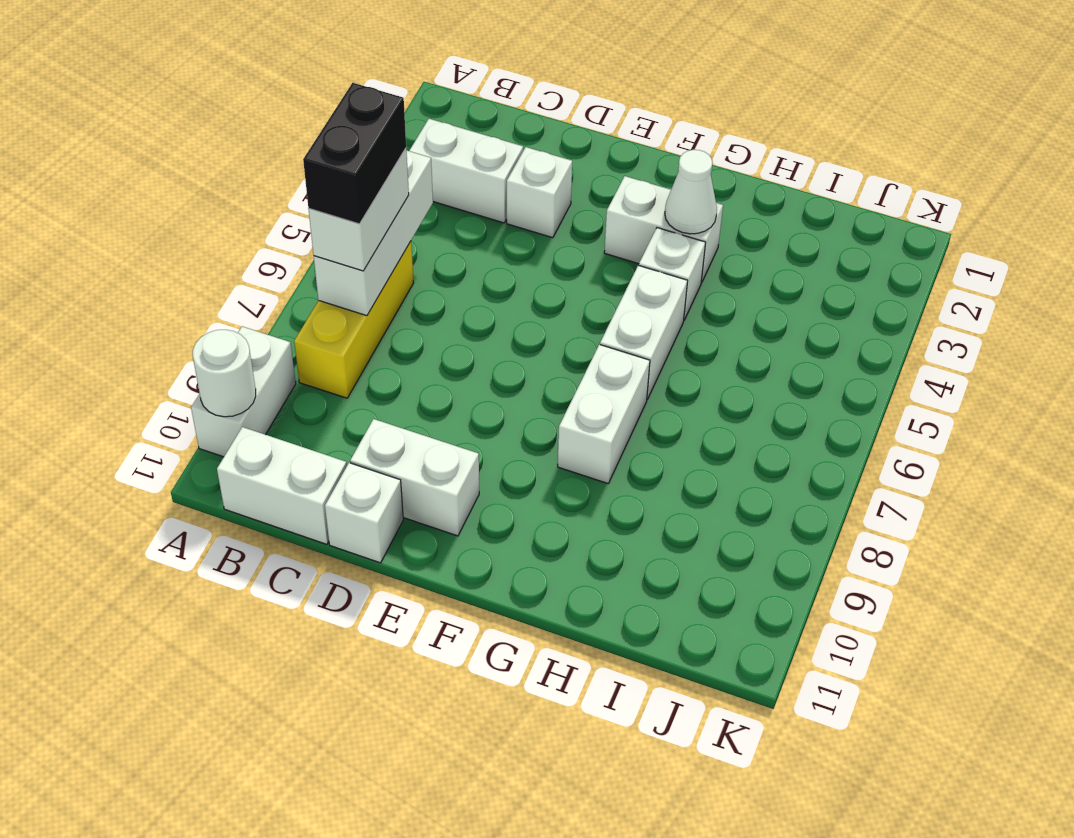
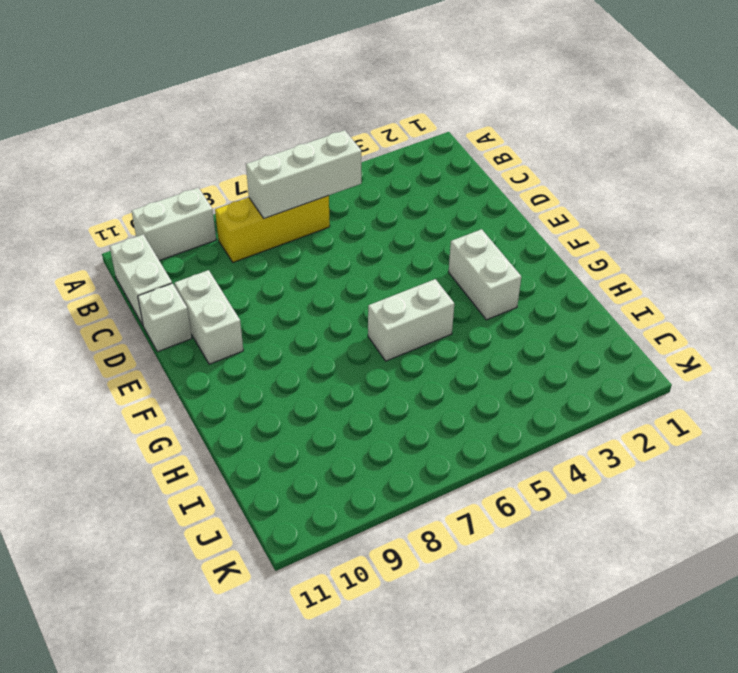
none -> white brick B3:C3 level 1
none -> white brick D3 level 1
none -> white brick G4 level 1

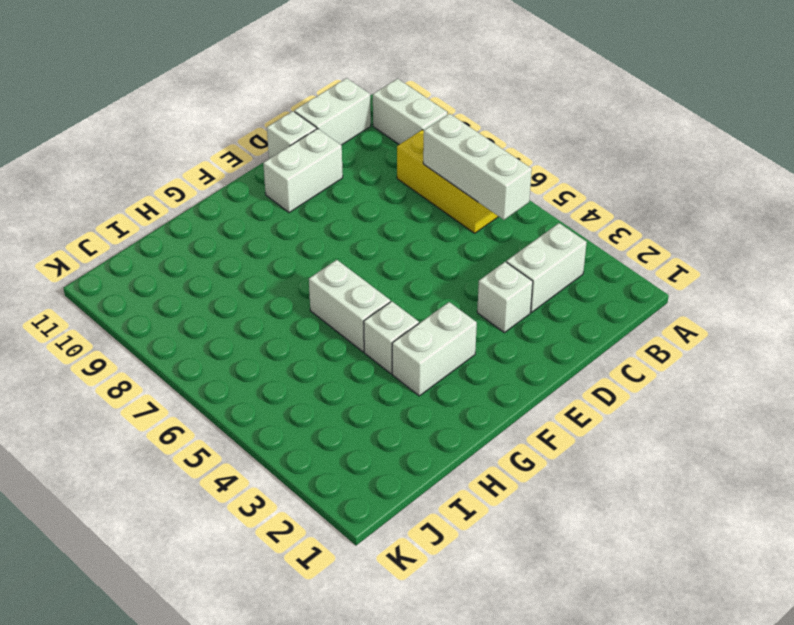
none -> white brick G7:G8 level 1
none -> white round brick A10 level 2
none -> white cone G3 level 2

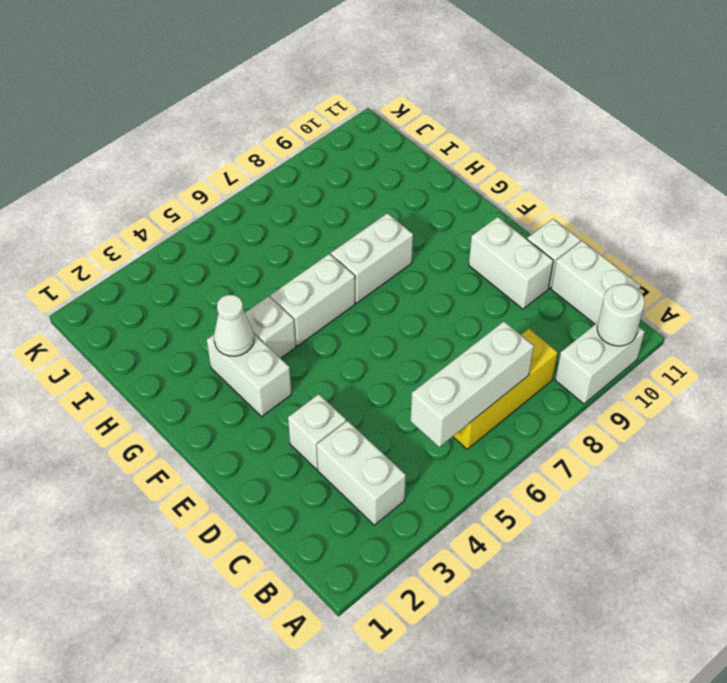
none -> white brick B6:B7 level 3
none -> black brick B6:B7 level 4

